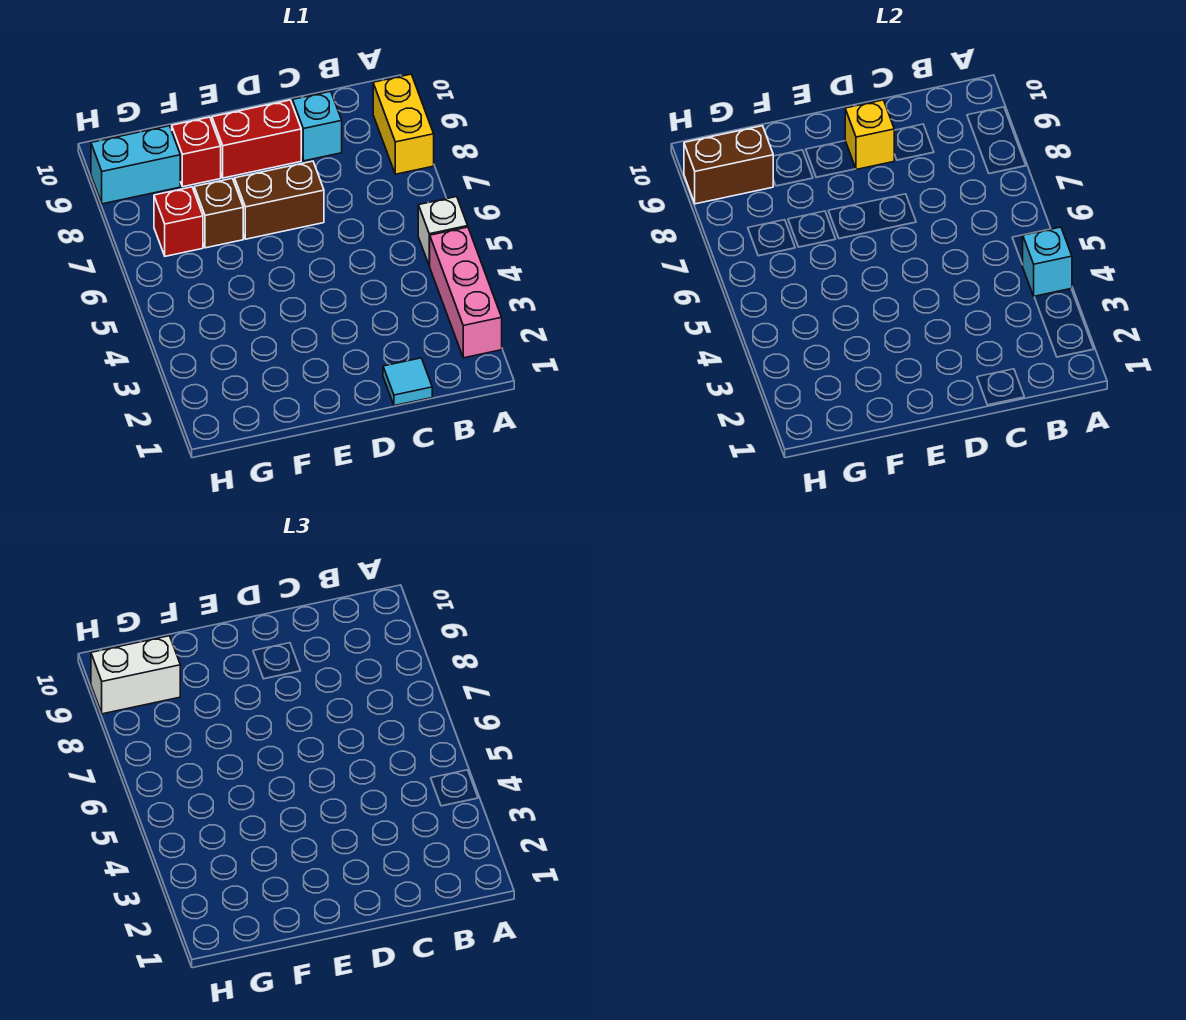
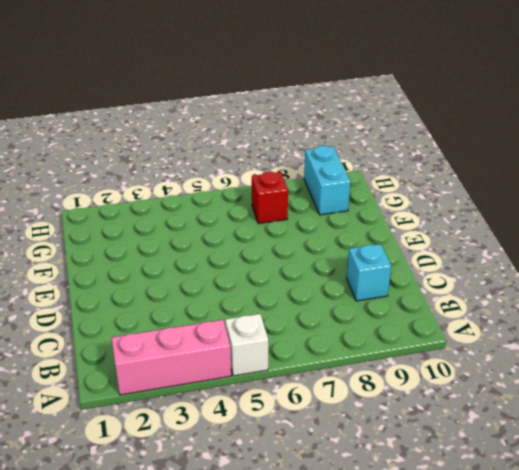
none -> yellow brick A8:A9 level 1
none -> cyan tile C1 level 1
none -> brown brick D7:E7 level 1

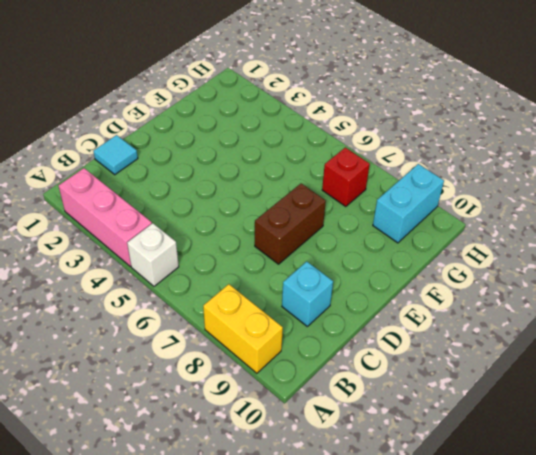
none -> red brick D9:E9 level 1
none -> brown brick F7 level 1
none -> red brick F9 level 1

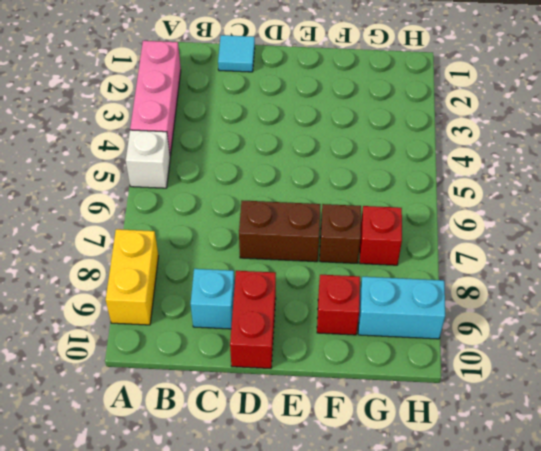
red brick D9:D10 level 1 -> red brick D9:E9 level 1
none -> cyan brick A4 level 2
none -> yellow brick D9 level 2
none -> brown brick G9:H9 level 2

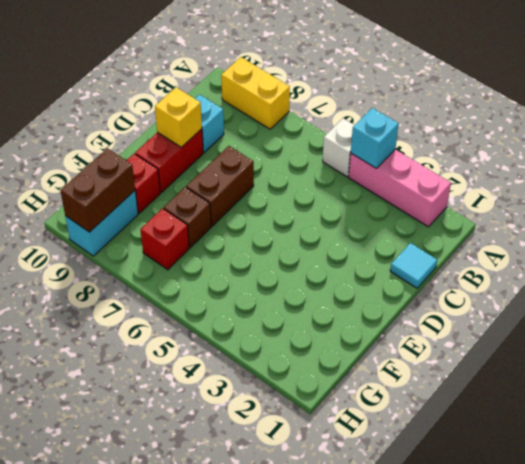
none -> white brick G9:H9 level 3

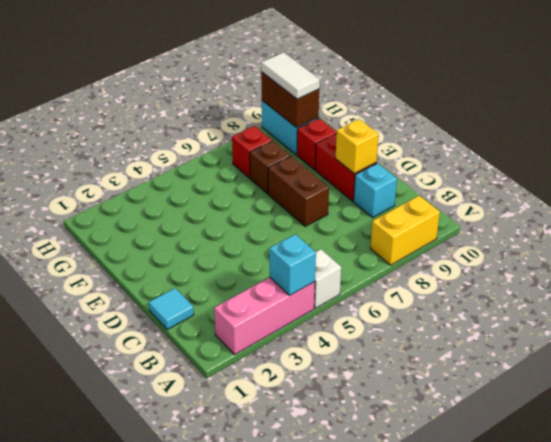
white tile G9:H9 level 3 -> white brick G9:H9 level 3

